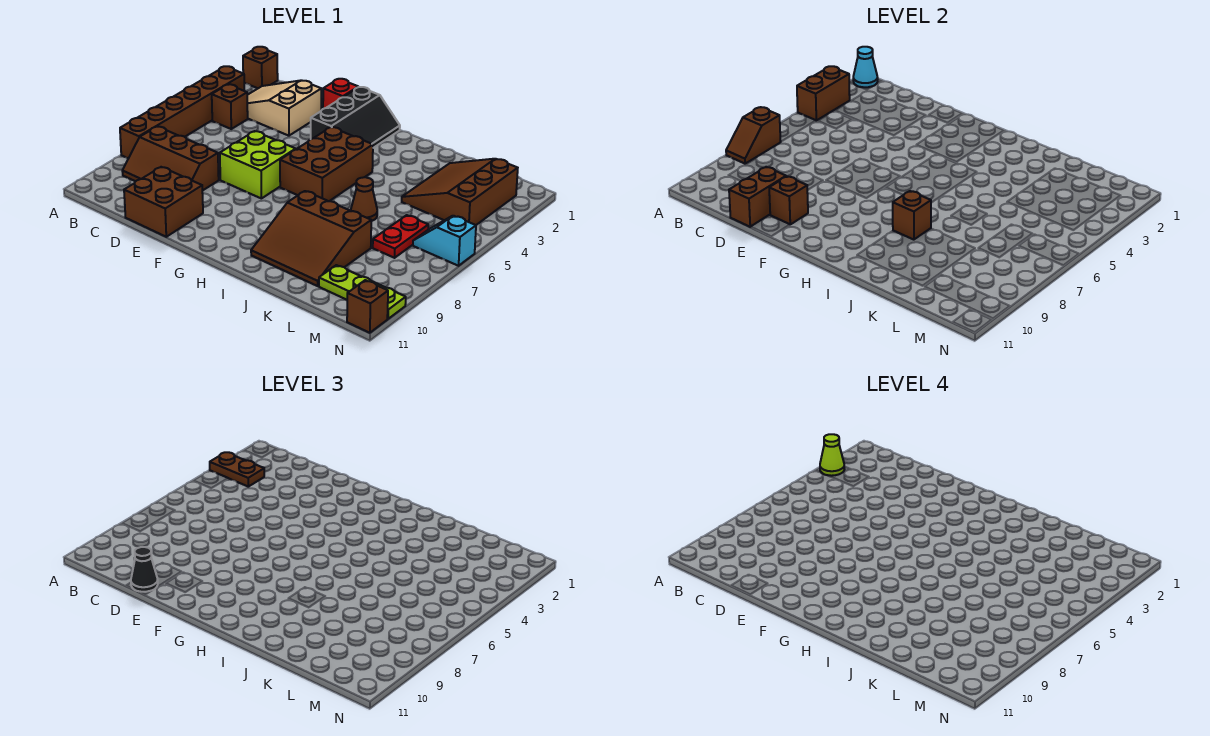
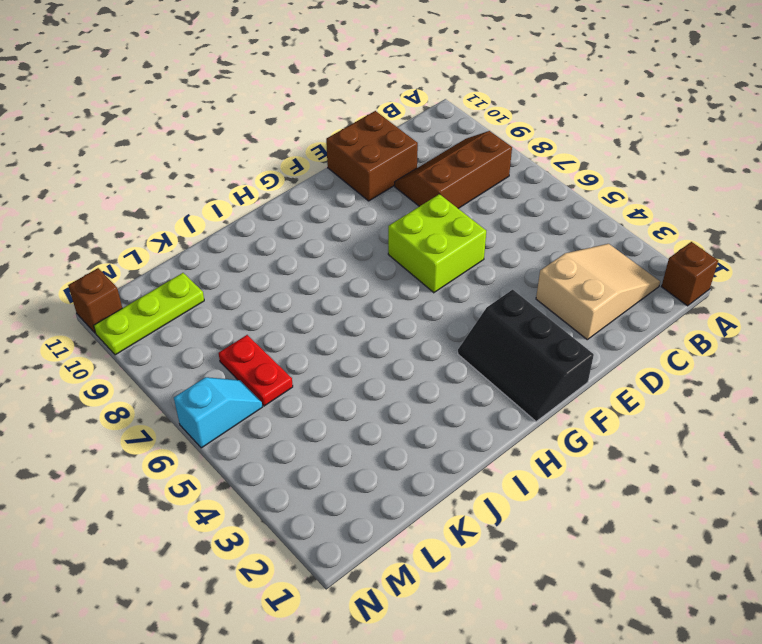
none -> brown brick A3:A8 level 1
none -> brown brick B4 level 1
none -> red brick E1 level 1

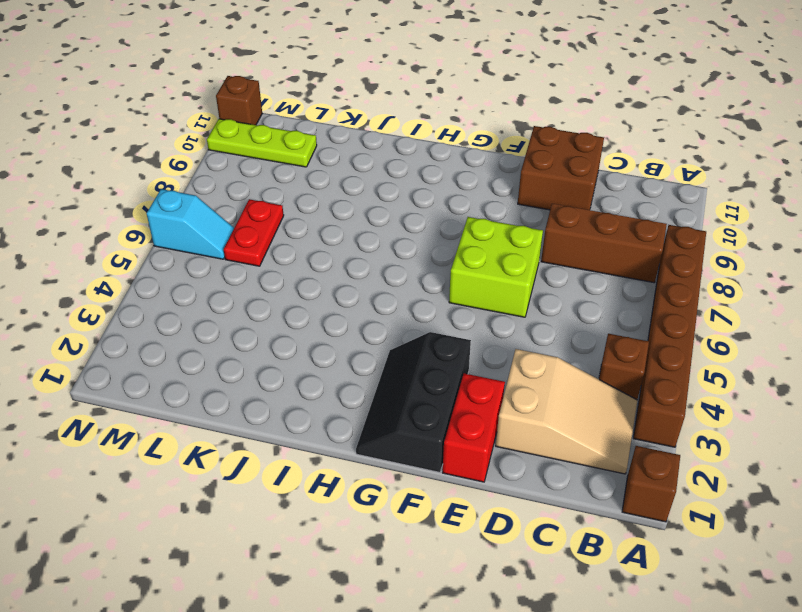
red brick E1:E2 level 1 -> red brick E1 level 1
none -> brown brick G4:H6 level 1
none -> brown slope I8:K10 level 1 top 8
none -> brown cone J6 level 1

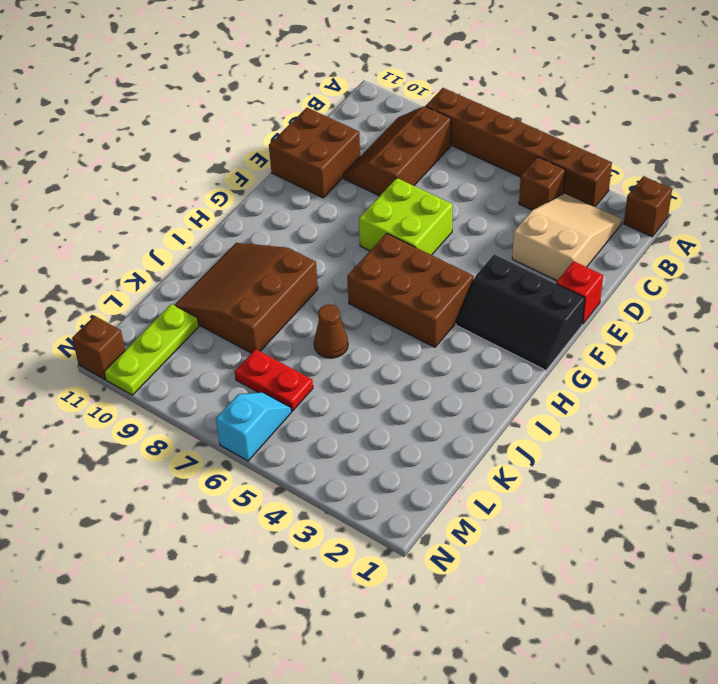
none -> brown slope K2:M4 level 1 top M
none -> cyan cone A1 level 2
none -> brown brick A3:A4 level 2

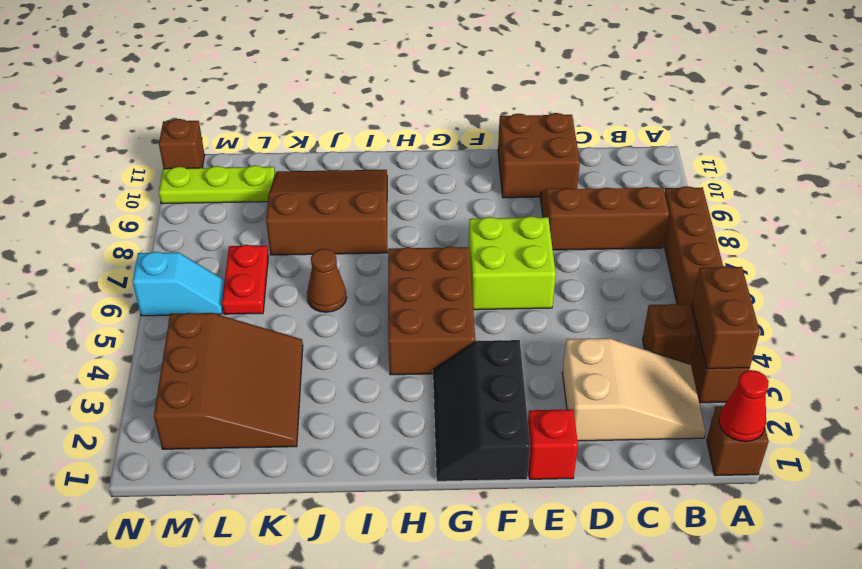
red cone A1 level 2 -> cyan cone A1 level 2
none -> brown slope A7:A8 level 2 top 7
none -> brown brick D10:D11 level 2
none -> brown brick E10 level 2

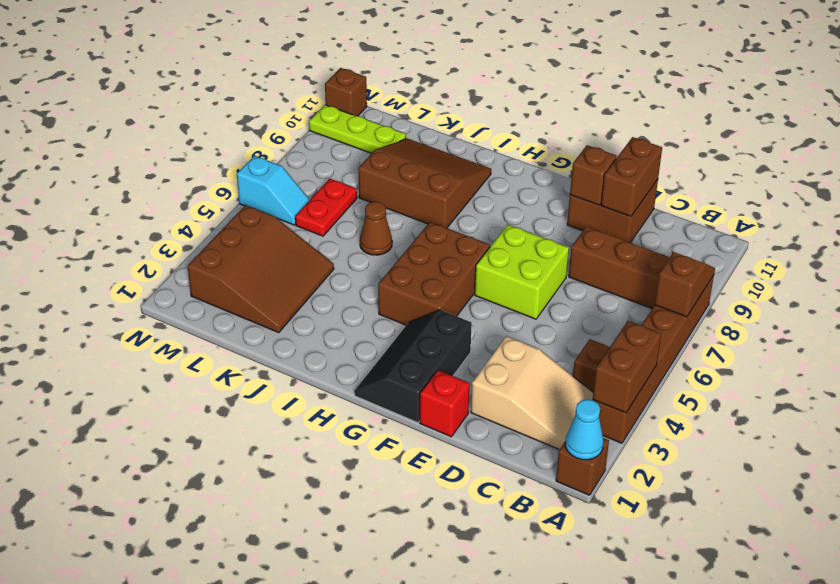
none -> brown brick I8 level 2
none -> brown plate A3:B3 level 3
none -> black cone D11 level 3

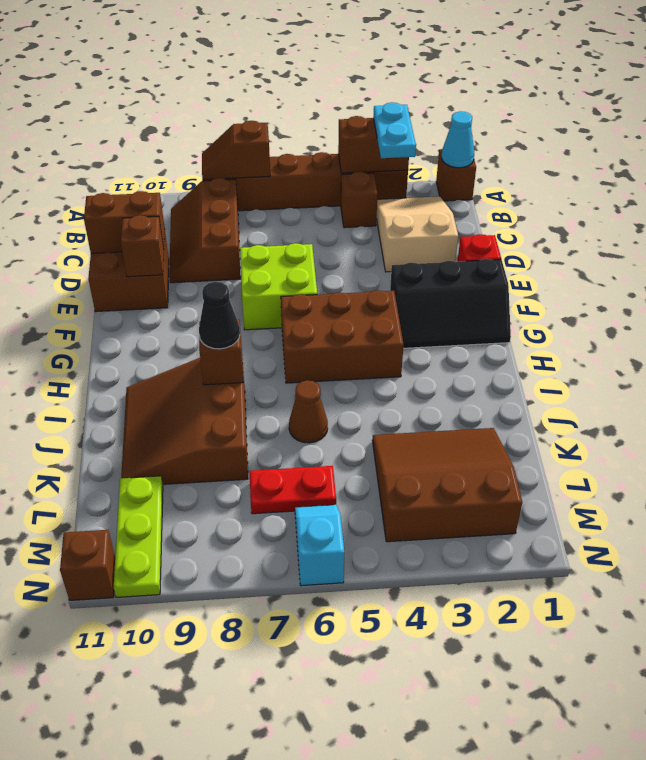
cyan plate A3:B3 level 3 -> brown plate A3:B3 level 3
black cone I8 level 3 -> black cone D11 level 3
none -> lime cone A3 level 4

